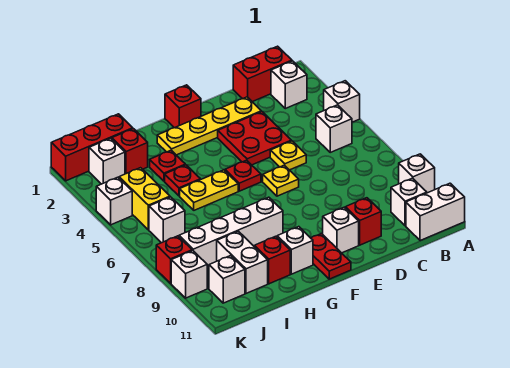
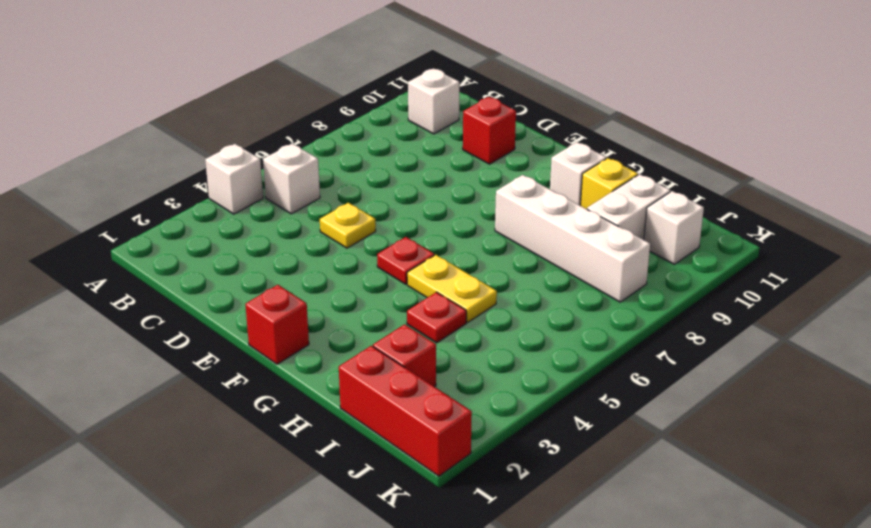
yellow brick H10 level 1 -> red brick H10 level 1
none -> white brick A9 level 1
none -> white brick A11:B11 level 1
none -> red brick B1:C1 level 1
none -> white brick B2 level 1

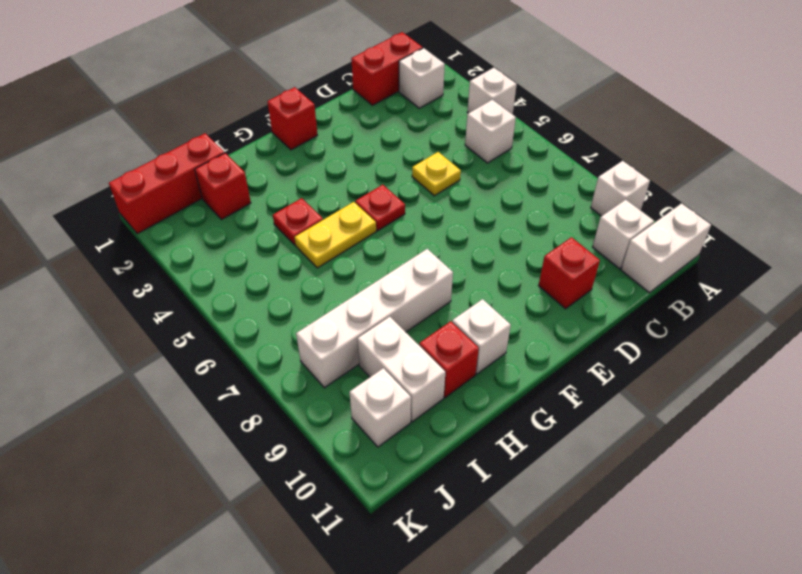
none -> yellow plate D2:G2 level 1
none -> red plate D3:E4 level 1
none -> yellow plate E6 level 1
none -> white brick E10 level 1

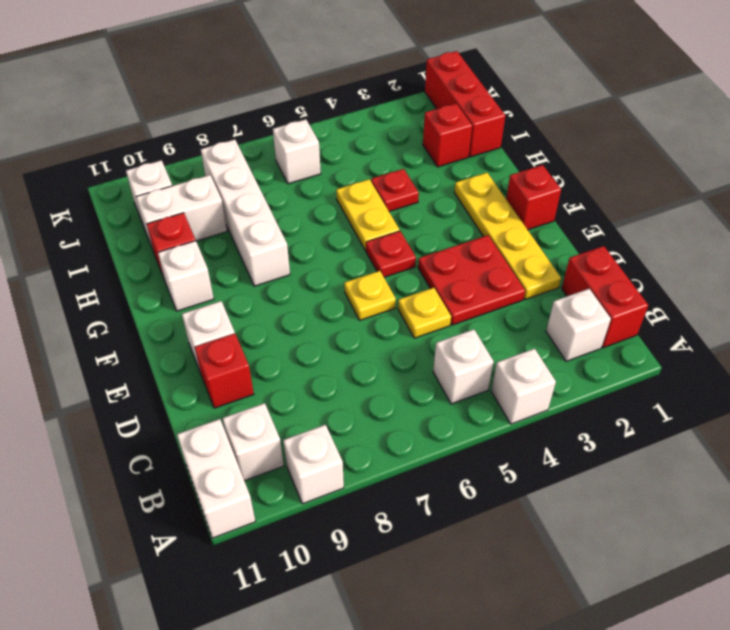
none -> red plate F10:F11 level 1
none -> red plate H3 level 1
none -> white brick J2 level 1
none -> yellow brick J4:J5 level 1

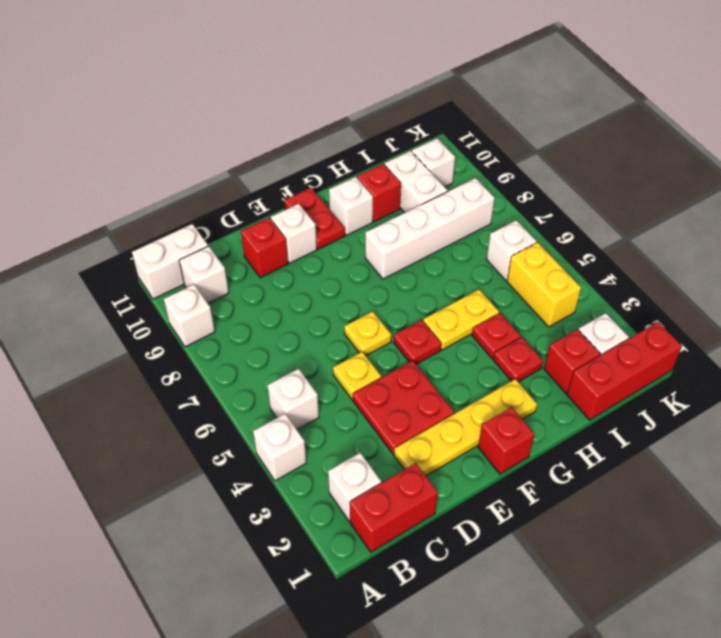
none -> white brick K4 level 1
none -> red brick K8 level 1
none -> white brick K9 level 1

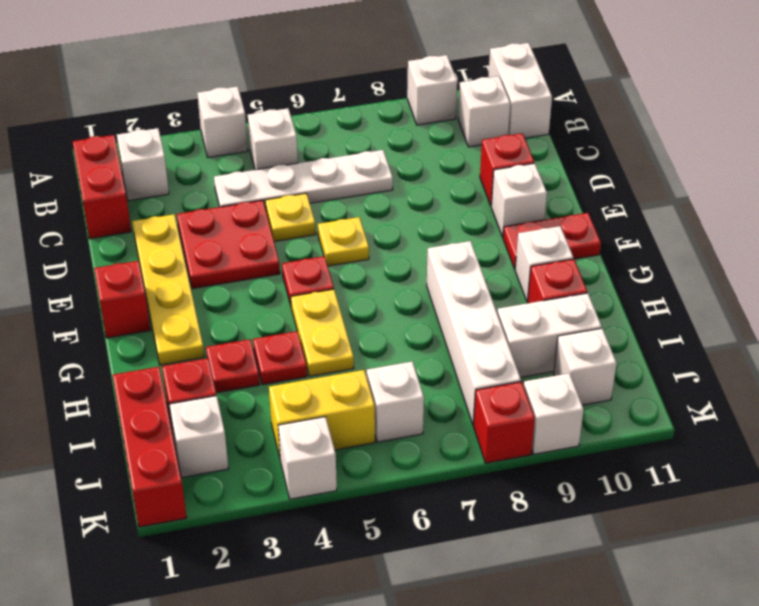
white plate C4:C7 level 1 -> none

